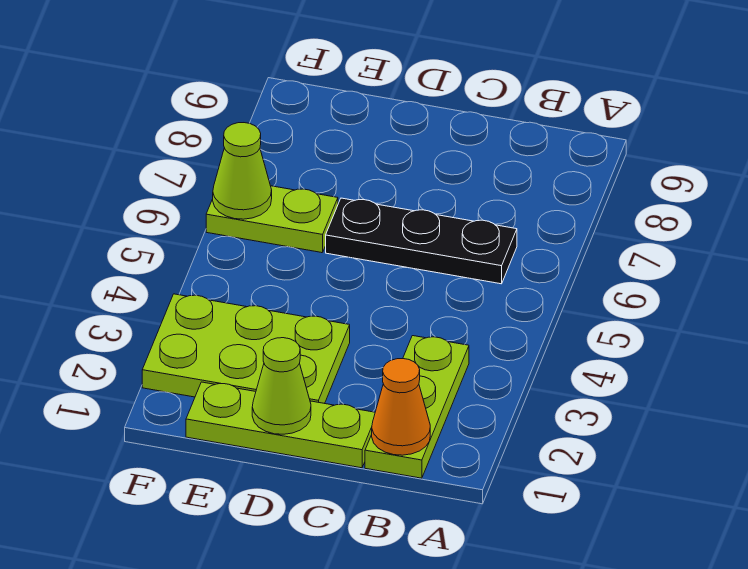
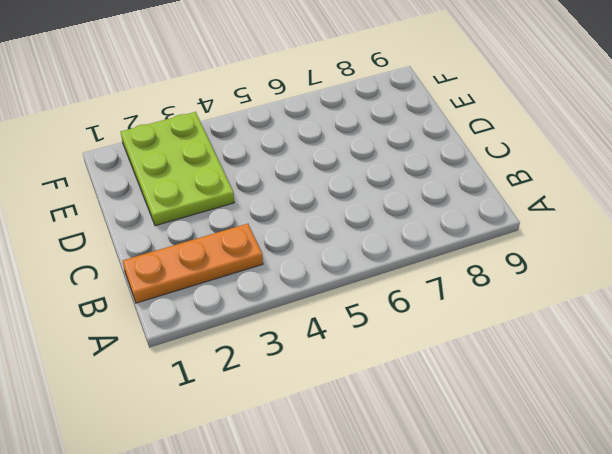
orange plate B1:B3 level 1 -> lime plate B1:B3 level 1
none -> black plate B6:D6 level 1
none -> lime plate C1:E1 level 1

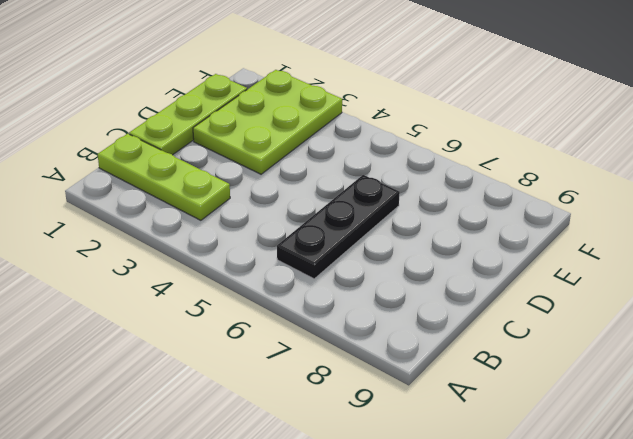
none -> lime plate E6:F6 level 1
none -> orange cone B1 level 2

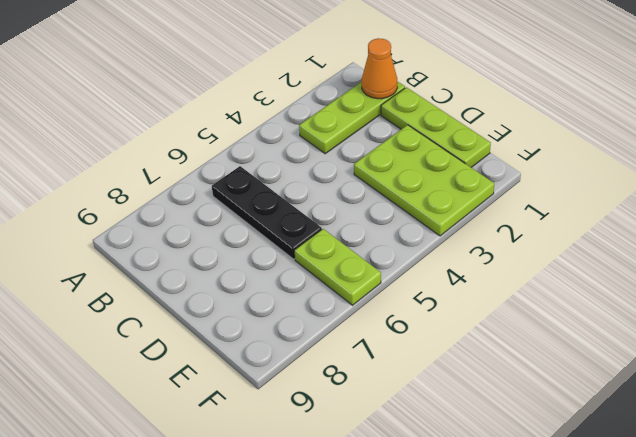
none -> lime cone D1 level 2
none -> lime cone F6 level 2

